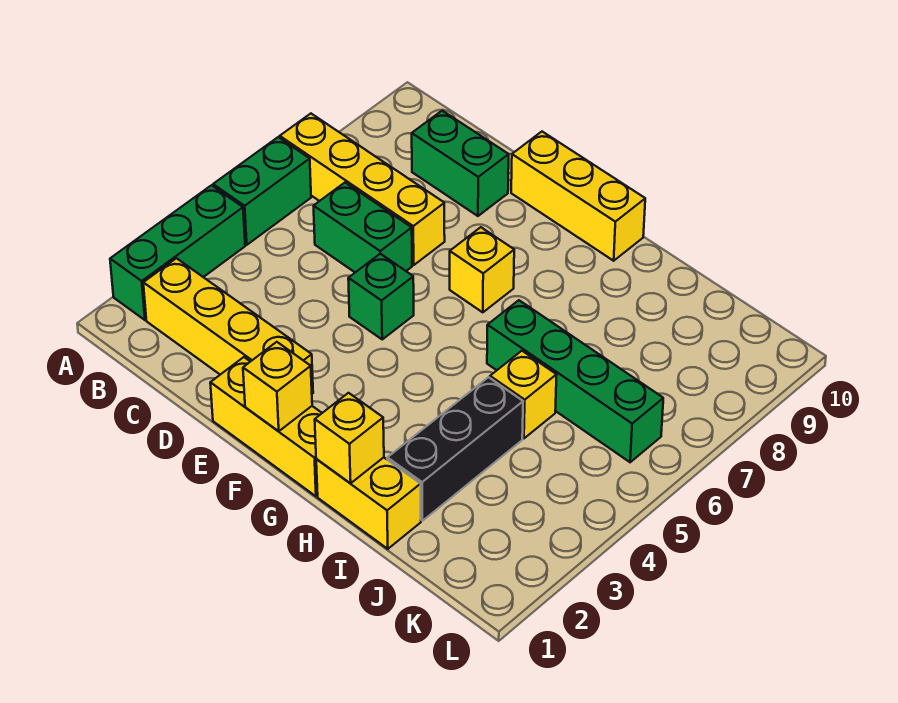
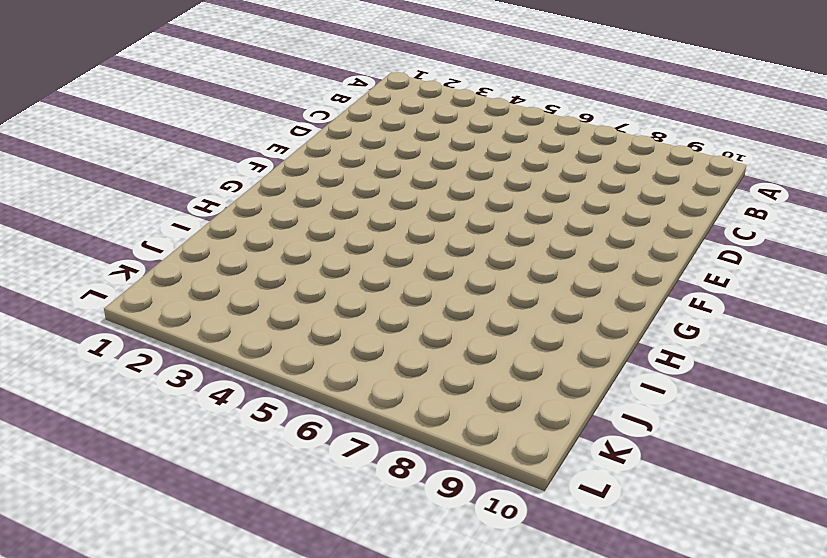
none -> green brick A2:A4 level 1
none -> green brick A5:A6 level 1
none -> yellow brick A7:D7 level 1

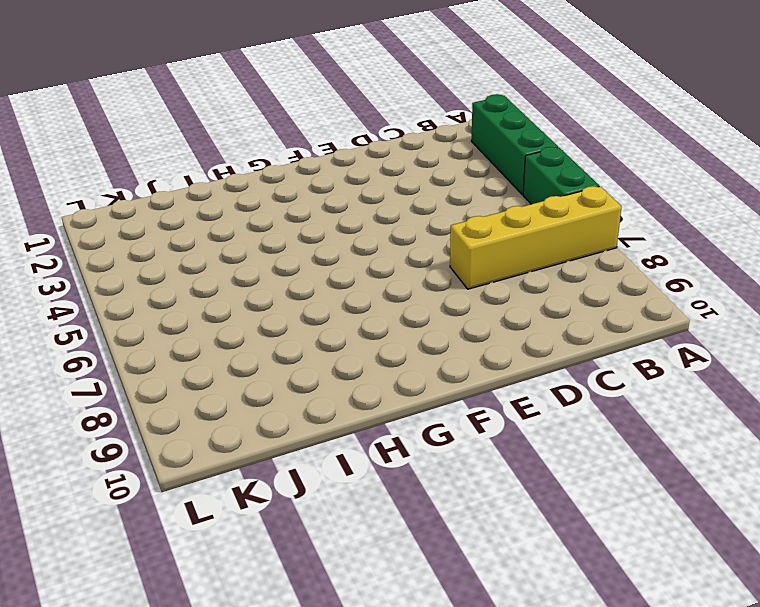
none -> yellow brick B2:E2 level 1
none -> green brick C6:D6 level 1
none -> green brick C9:D9 level 1

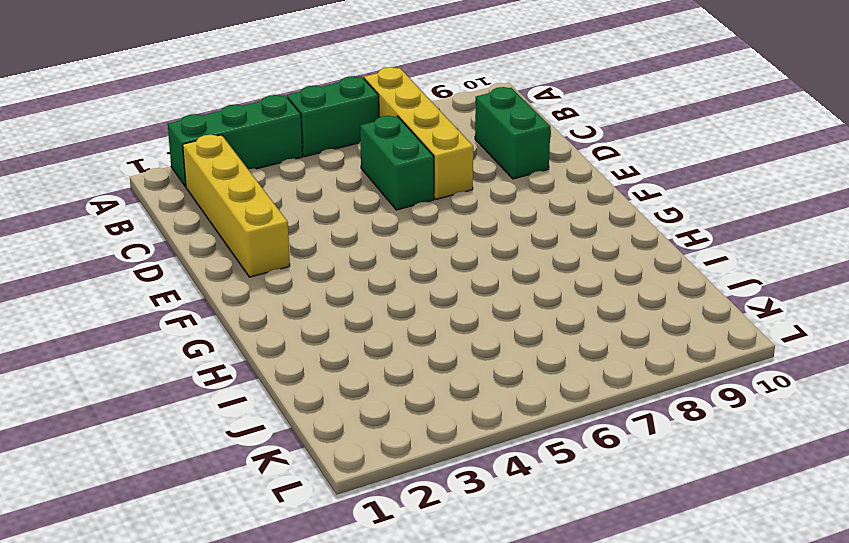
none -> yellow brick E1:G1 level 1
none -> green brick E5 level 1
none -> yellow brick E10:G10 level 1

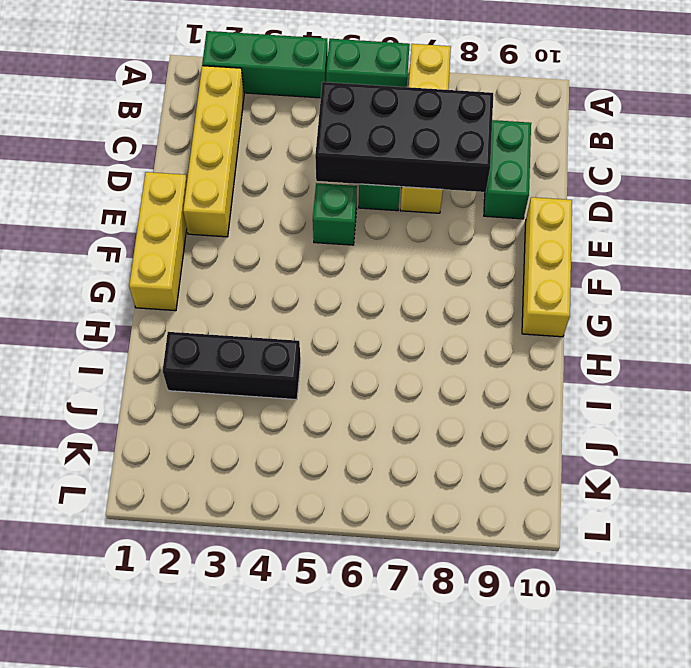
black brick C5:D8 level 2 -> none
none -> yellow brick F7 level 1
none -> yellow brick H1:I1 level 1
none -> green brick H6:K6 level 1

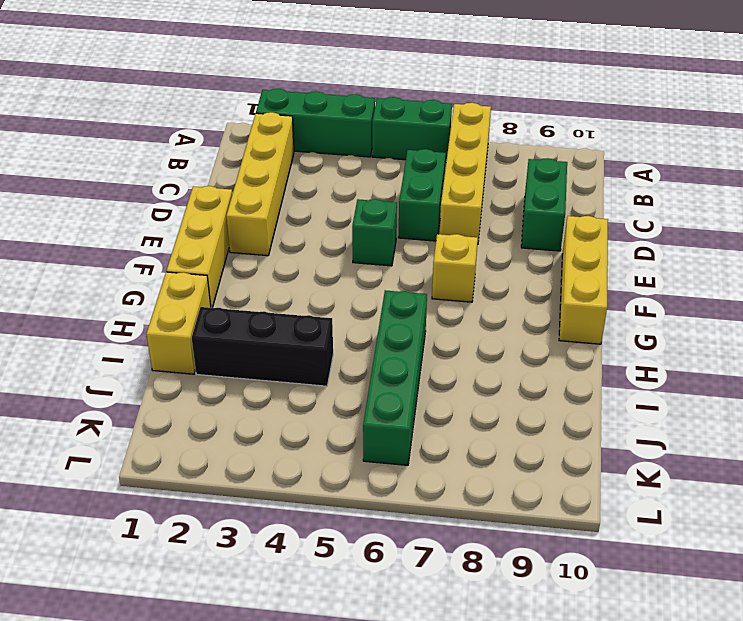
none -> yellow brick I5 level 1
none -> yellow brick F1 level 2
none -> yellow brick H1 level 2

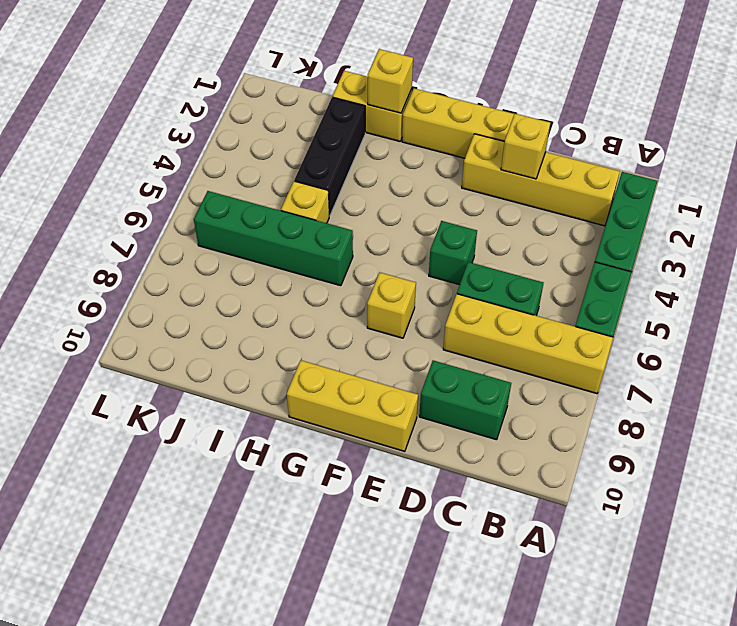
yellow brick D2 level 2 -> yellow brick F1 level 2

